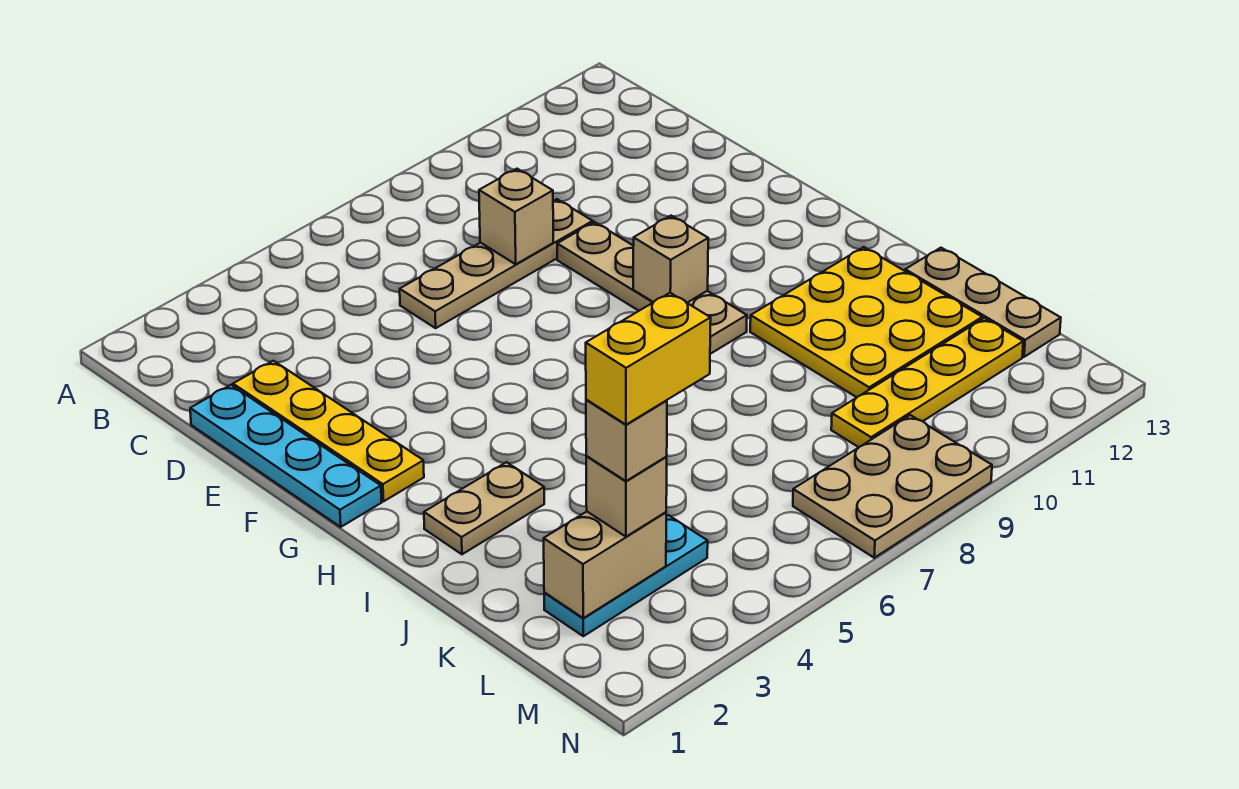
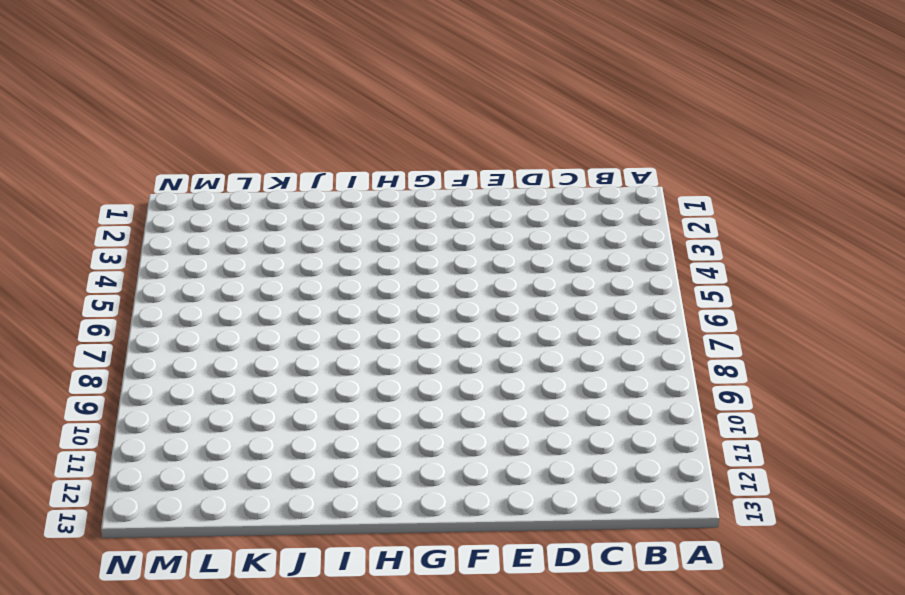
none -> cyan plate D1:G1 level 1
none -> yellow plate D2:G2 level 1
none -> tan plate D6:D9 level 1

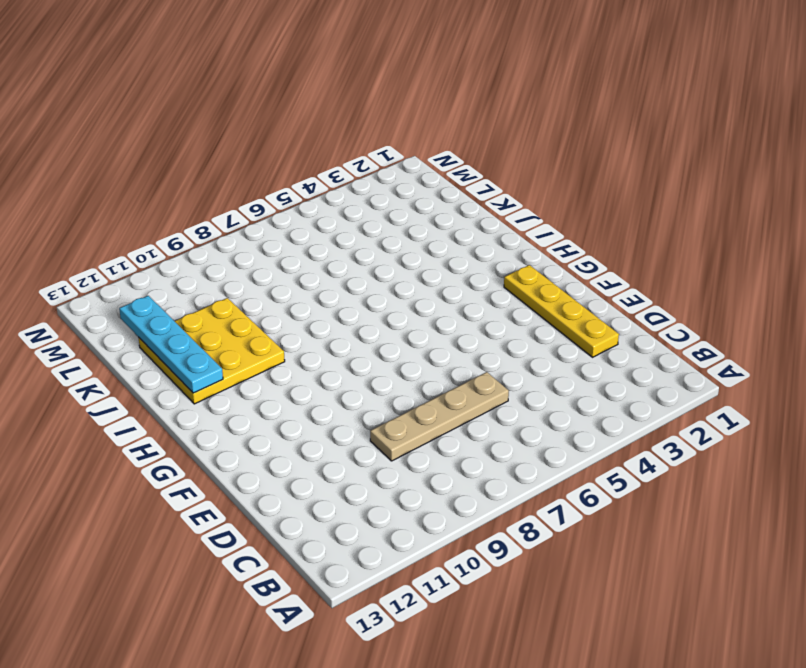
cyan plate I12:L12 level 2 -> cyan plate D1:G1 level 1
none -> tan plate E9:H9 level 1
none -> tan plate I2:I3 level 1
none -> tan plate J13:L13 level 1

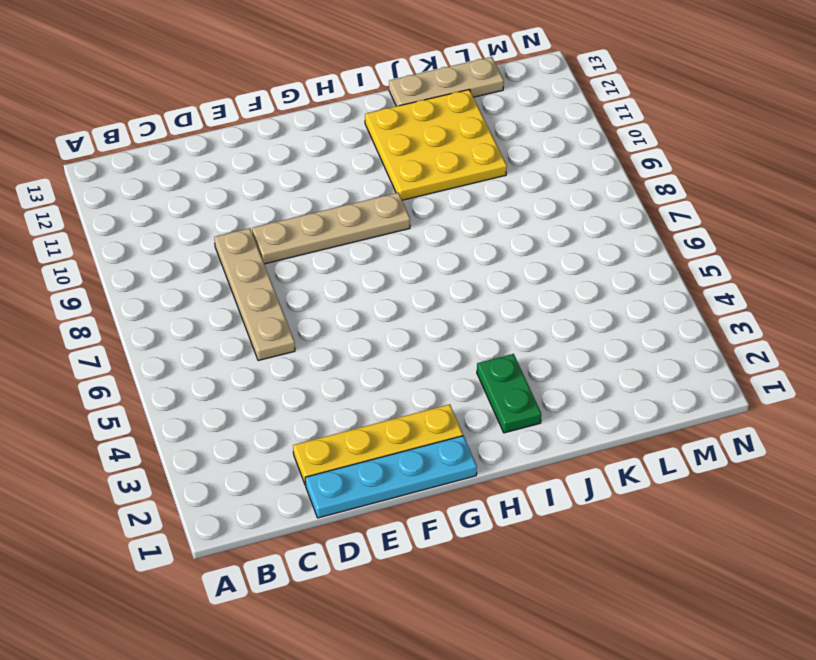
green plate I2:I3 level 1 -> tan plate I2:I3 level 1
none -> cyan plate L2:L4 level 1
none -> yellow plate L9:L12 level 1
none -> tan plate M7:N9 level 1

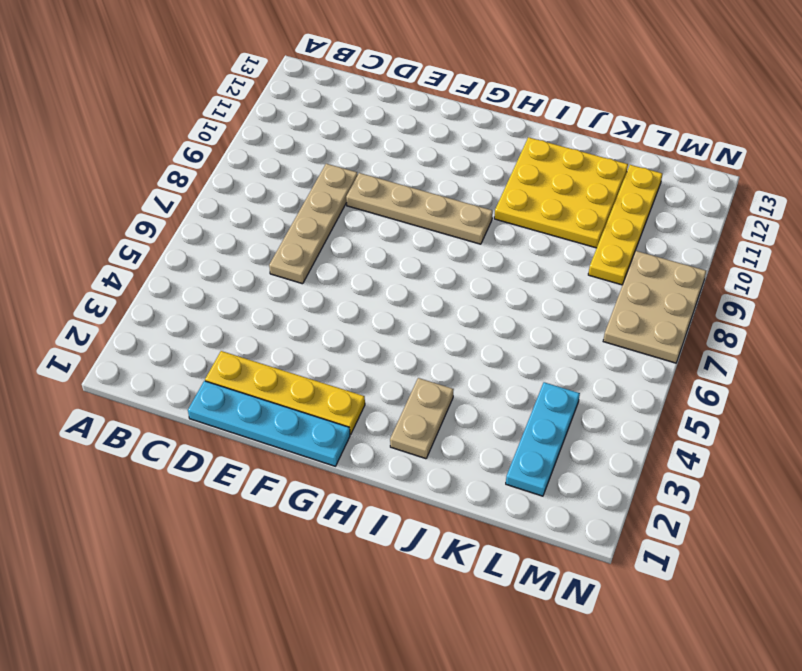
none -> tan plate J13:L13 level 1
none -> tan brick D8 level 2
none -> tan brick G9 level 2

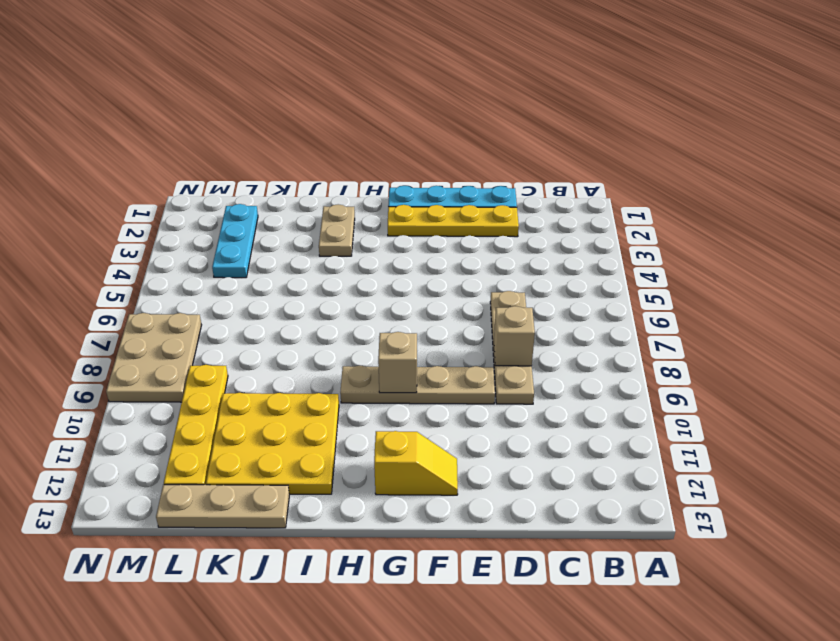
yellow slope F12:G12 level 1 top G -> none
none -> tan brick L2:L3 level 2
none -> tan brick L3 level 3
none -> tan brick L3 level 4

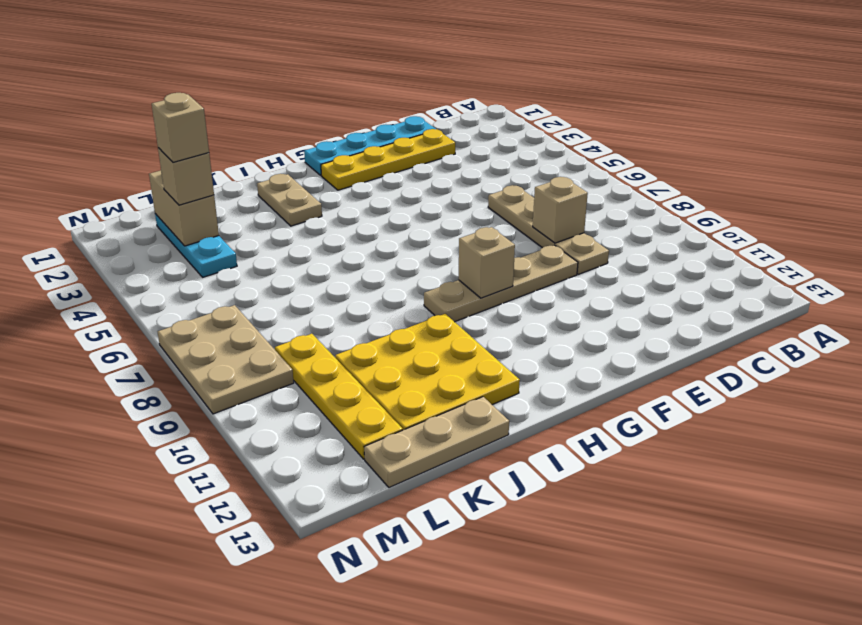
none -> yellow brick L3:L4 level 5

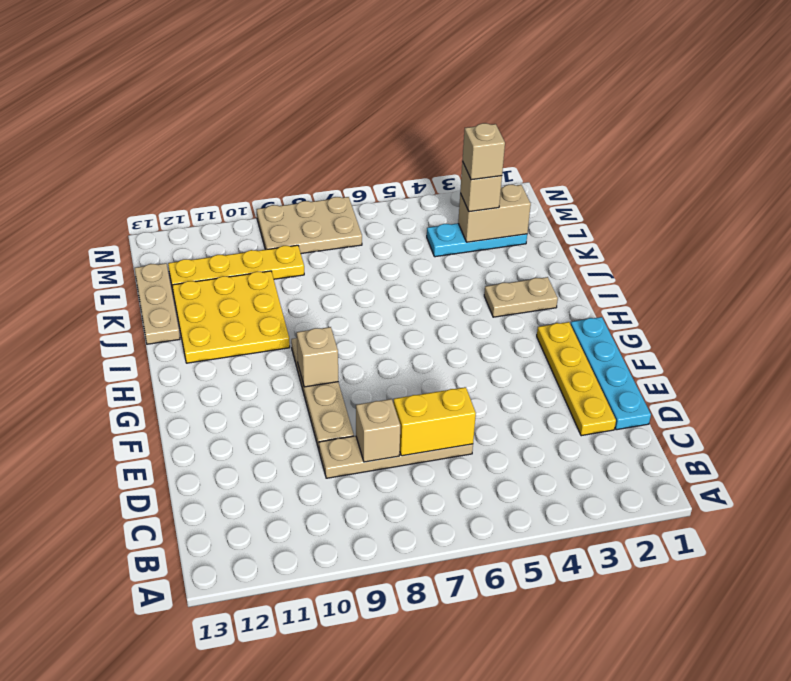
yellow brick D6:D7 level 2 -> yellow brick L3:L4 level 5

